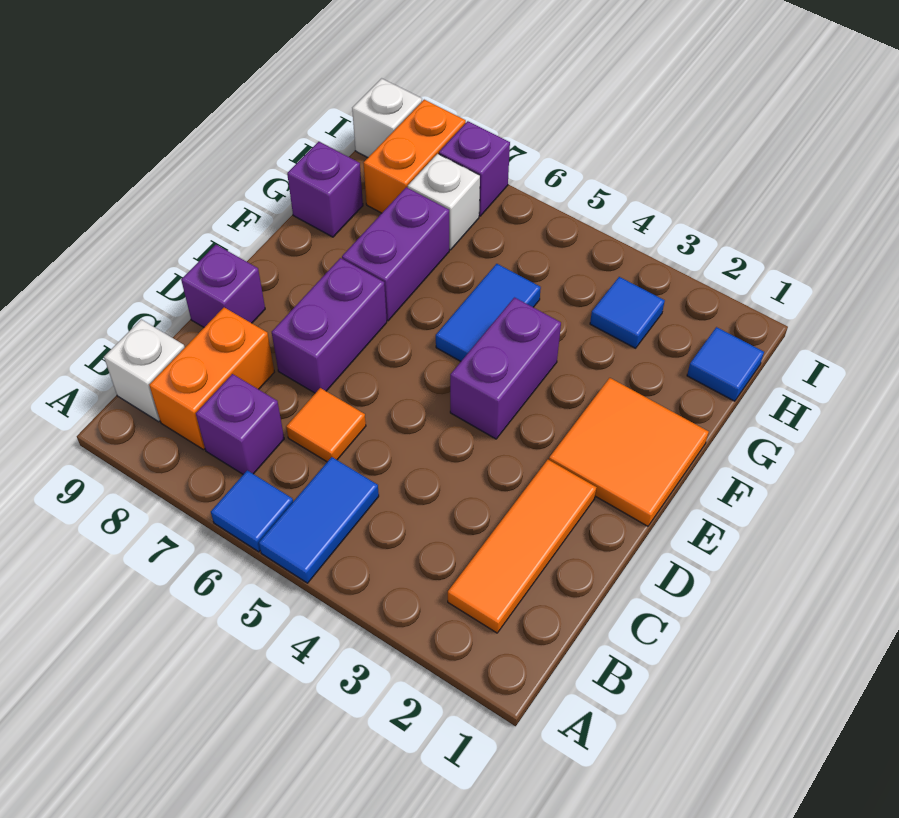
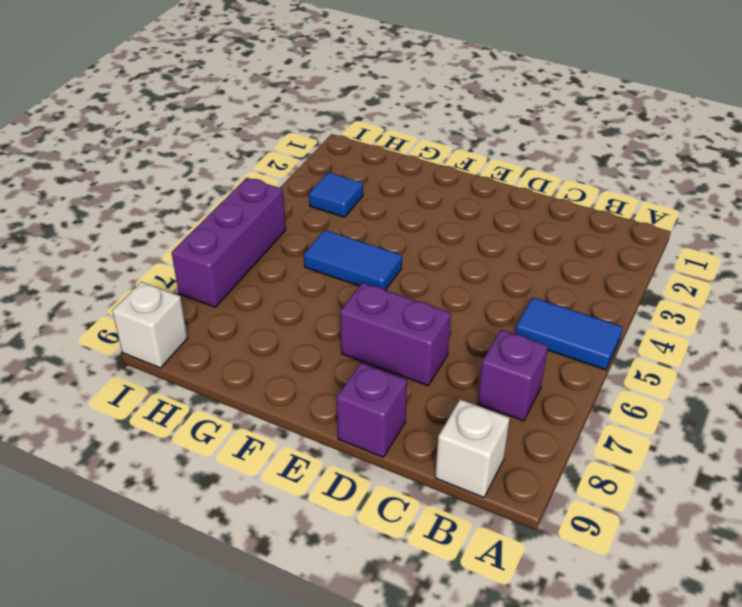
purple brick I5:I7 level 1 -> purple brick I7 level 1
none -> blue tile A6 level 1
none -> orange tile B2:D2 level 1
none -> orange brick B8:C8 level 1

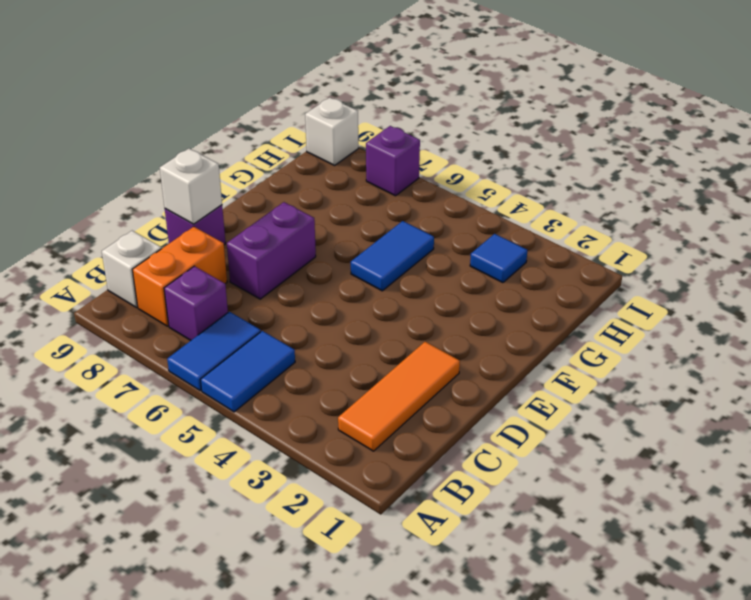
blue tile A6:B6 level 1 -> blue tile A6 level 1
white brick D9 level 2 -> white brick H7 level 1
none -> orange tile C6 level 1
none -> orange tile E1:F2 level 1
none -> purple brick E4:F4 level 1

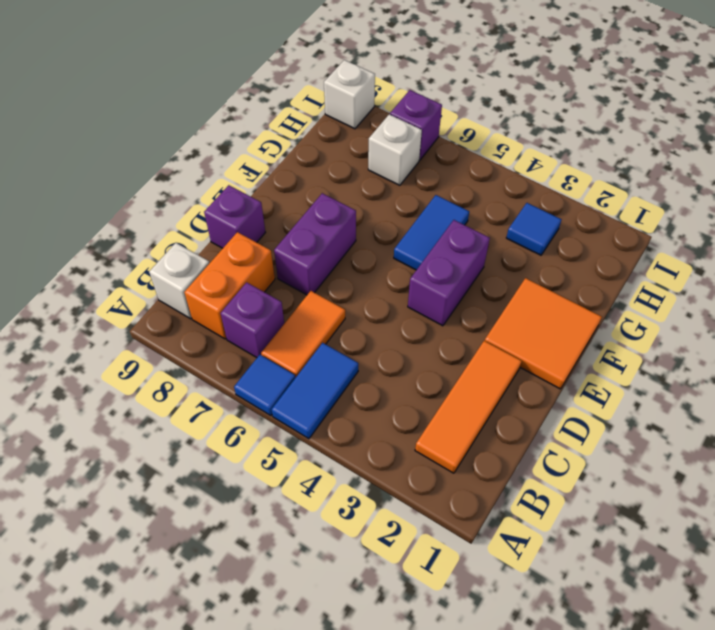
orange tile B6:C6 level 1 -> orange tile C6 level 1
none -> purple brick F7:G7 level 1
none -> purple brick G9 level 1
none -> blue tile H1 level 1

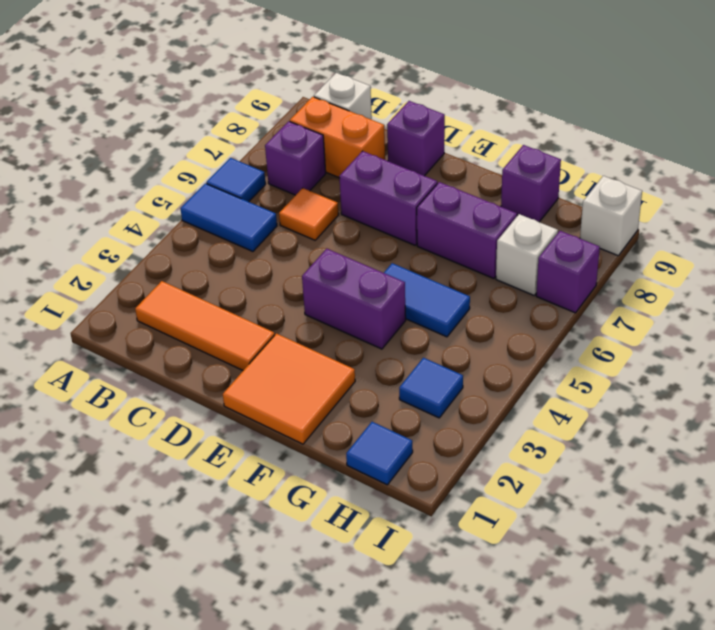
none -> orange brick H8:I8 level 1

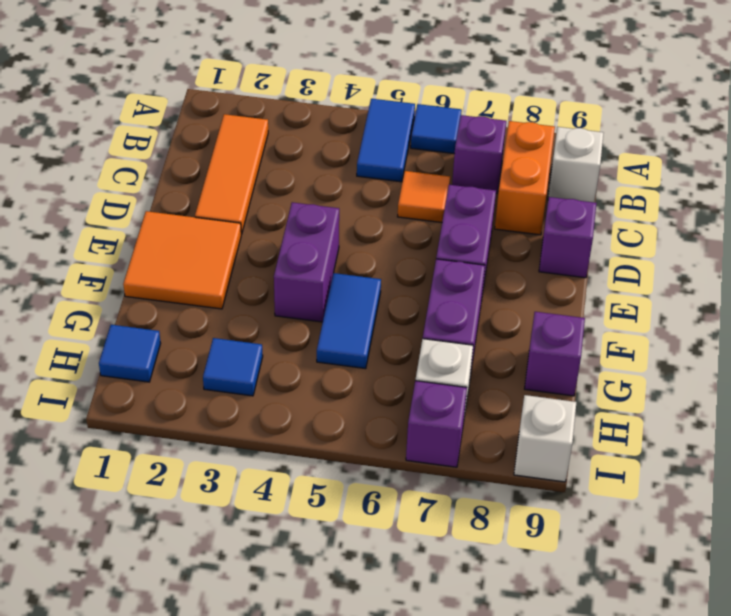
none -> orange brick H8:I8 level 1

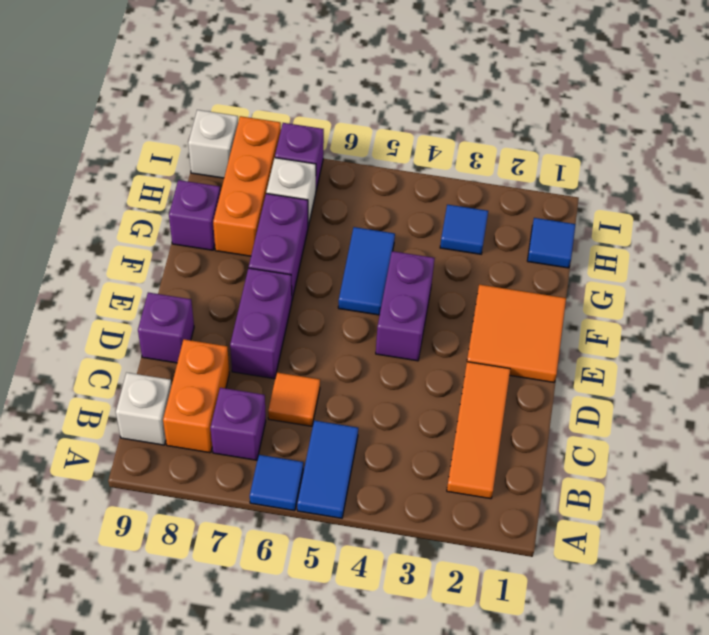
orange brick G8:I8 level 1 -> orange brick H8:I8 level 1

